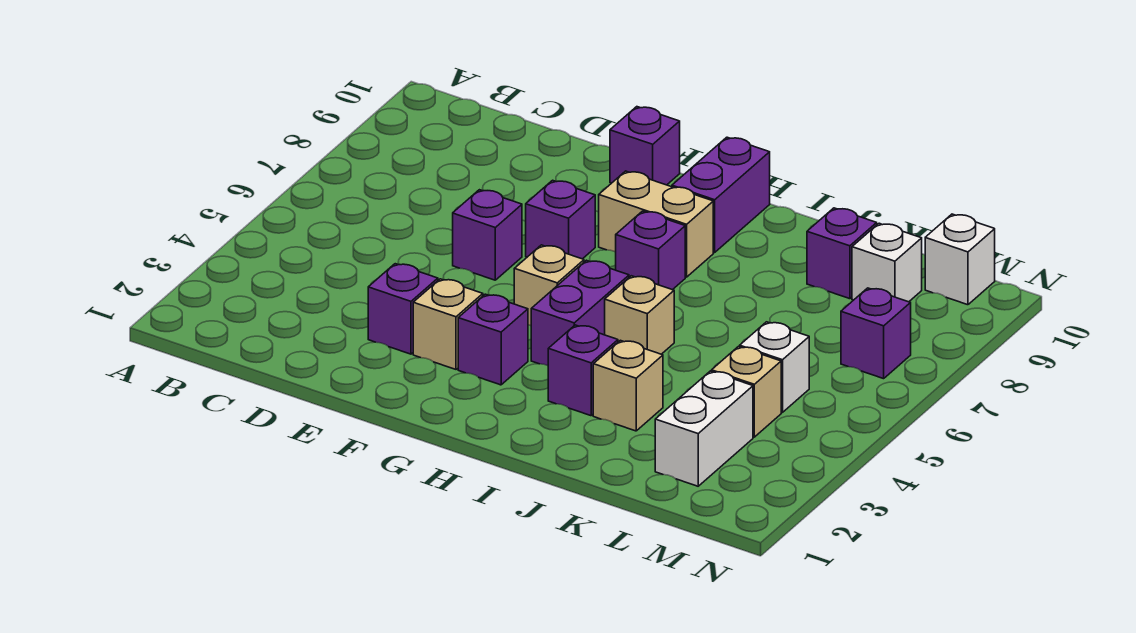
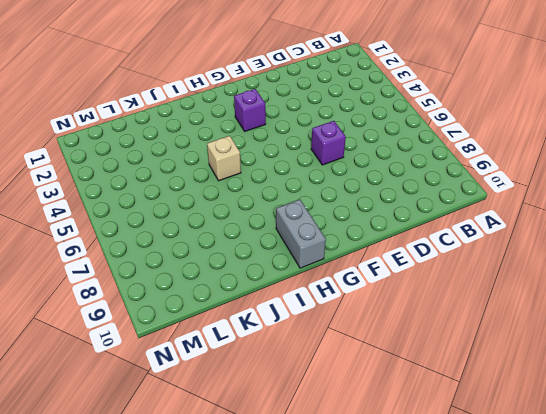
grey brick H9:H10 level 1 -> purple brick H9:H10 level 1
none -> purple brick E3 level 1
none -> tan brick F3 level 1
none -> purple brick F7 level 1

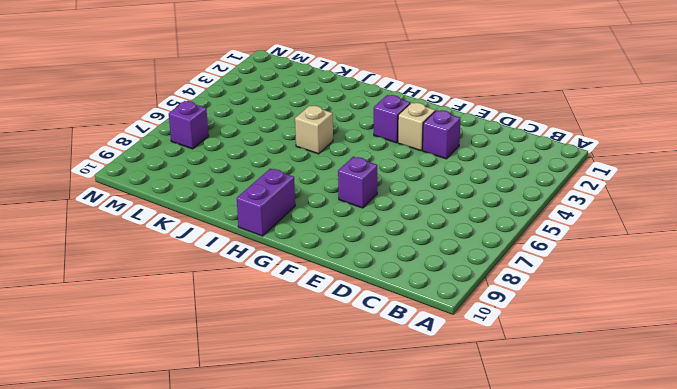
none -> purple brick E6 level 1
none -> purple brick F10 level 1
none -> tan brick G5 level 1

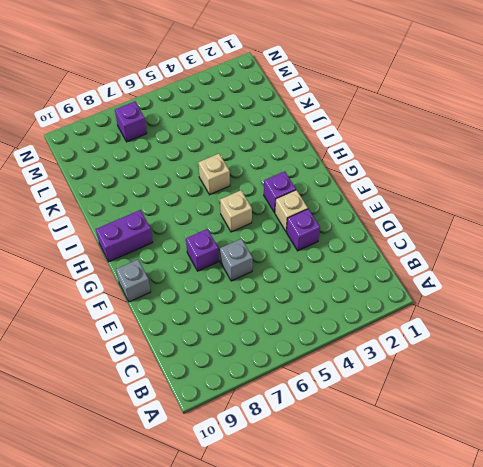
grey brick E6 level 1 -> purple brick E6 level 1
grey brick F10 level 1 -> purple brick F10 level 1
none -> tan brick G8:H8 level 1
none -> purple brick H4:H5 level 1
none -> purple brick H7 level 1

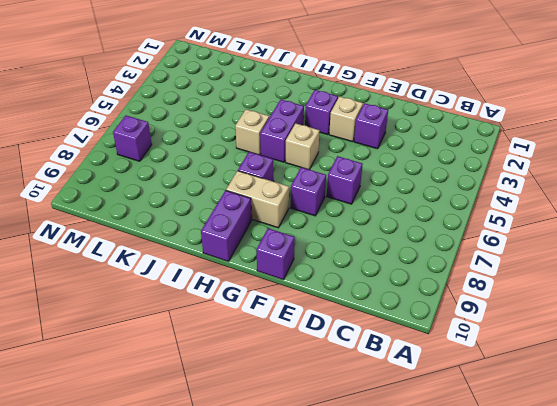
none -> purple brick I3 level 1
none -> tan brick J3 level 1
none -> purple brick K9 level 1

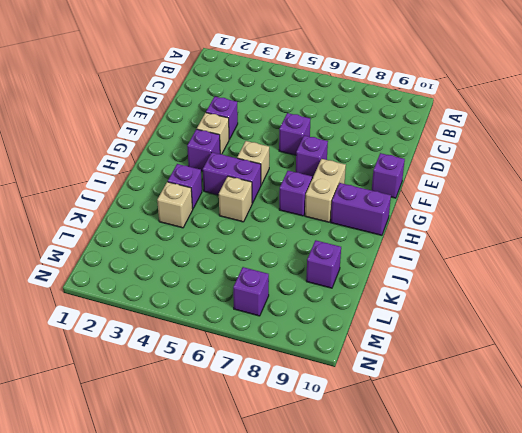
none -> white brick L2:L3 level 1
none -> tan brick L4 level 1
none -> white brick L5 level 1

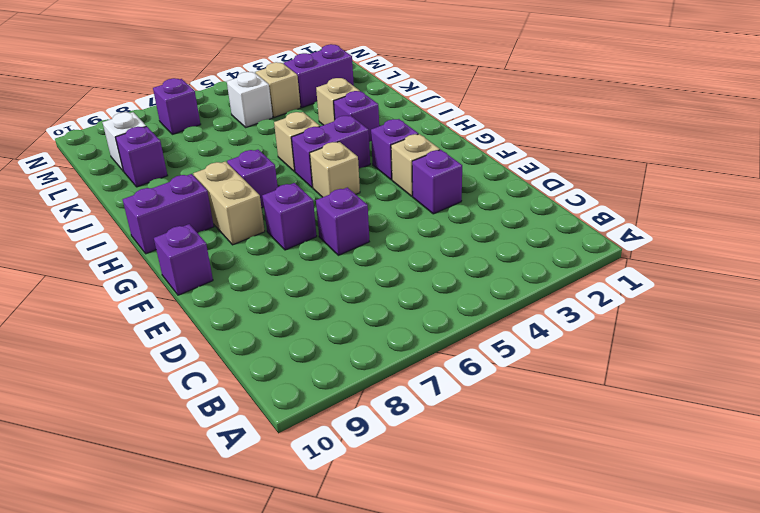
purple brick L2:L3 level 1 -> white brick L2:L3 level 1
none -> white brick M10 level 1

